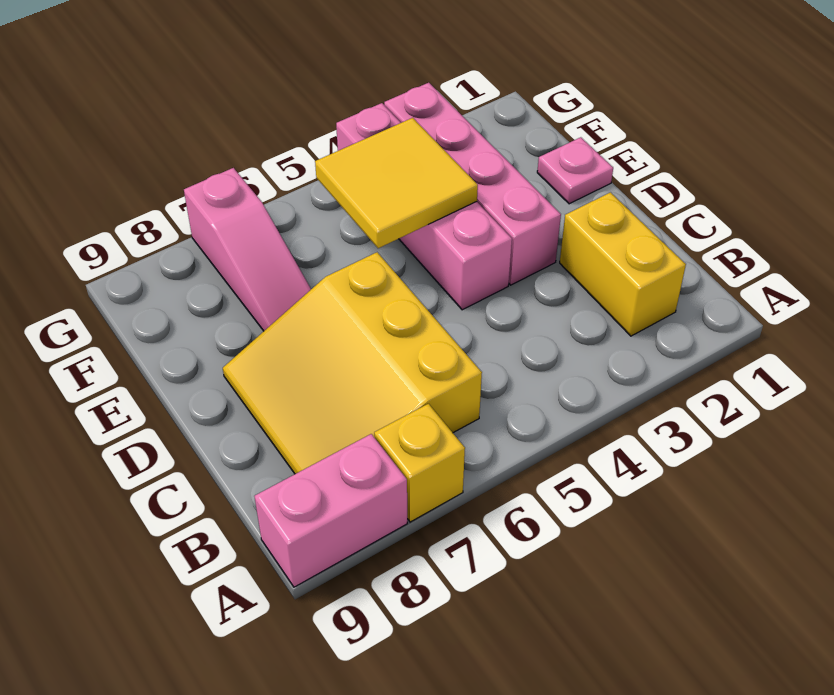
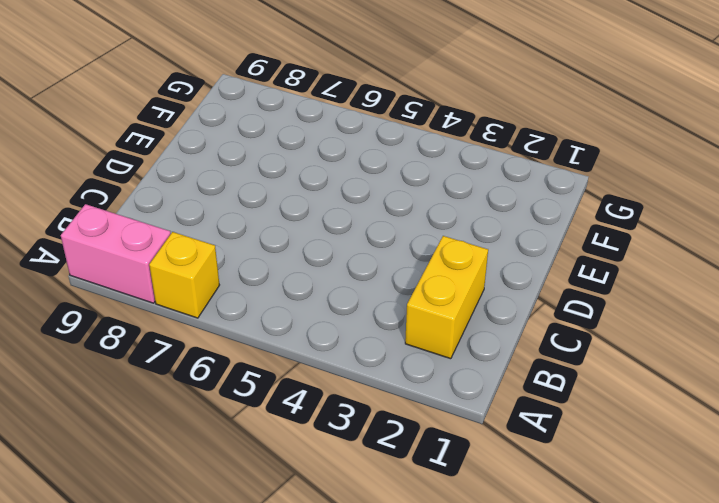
none -> yellow slope B6:D8 level 1 top 6
none -> pink brick D3:G3 level 1

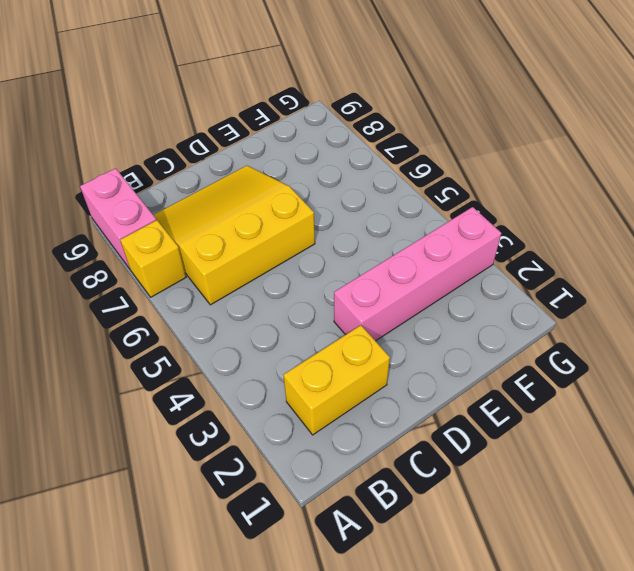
none -> pink brick D4:G4 level 1
none -> pink plate E1 level 1

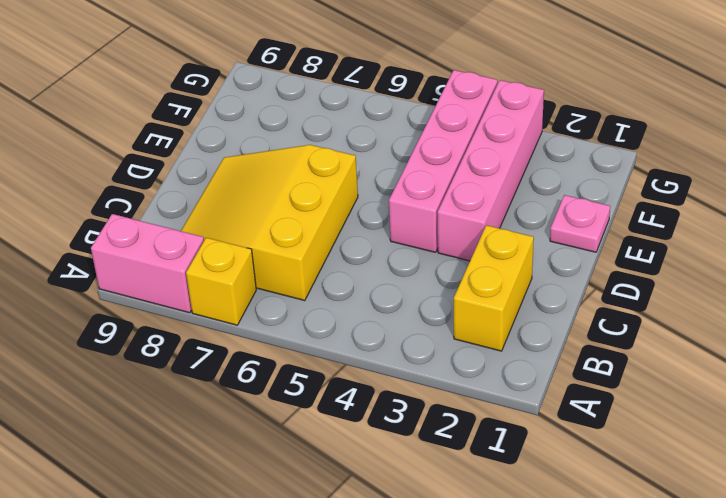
none -> pink slope E7:G7 level 1 top G
none -> yellow tile E4:F5 level 2

